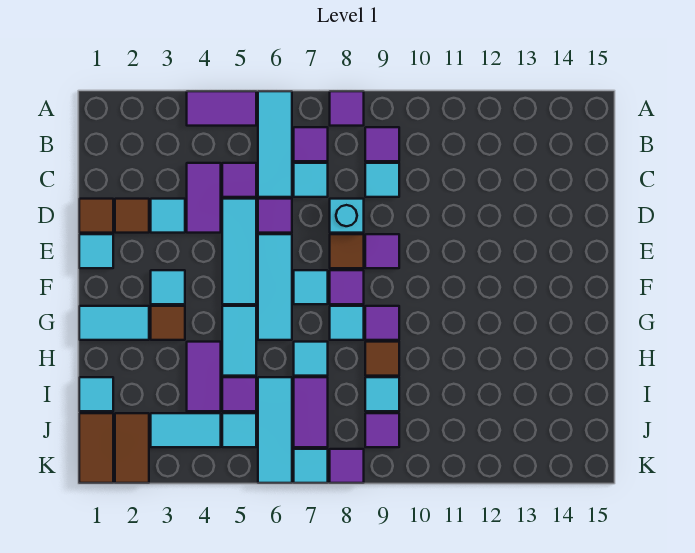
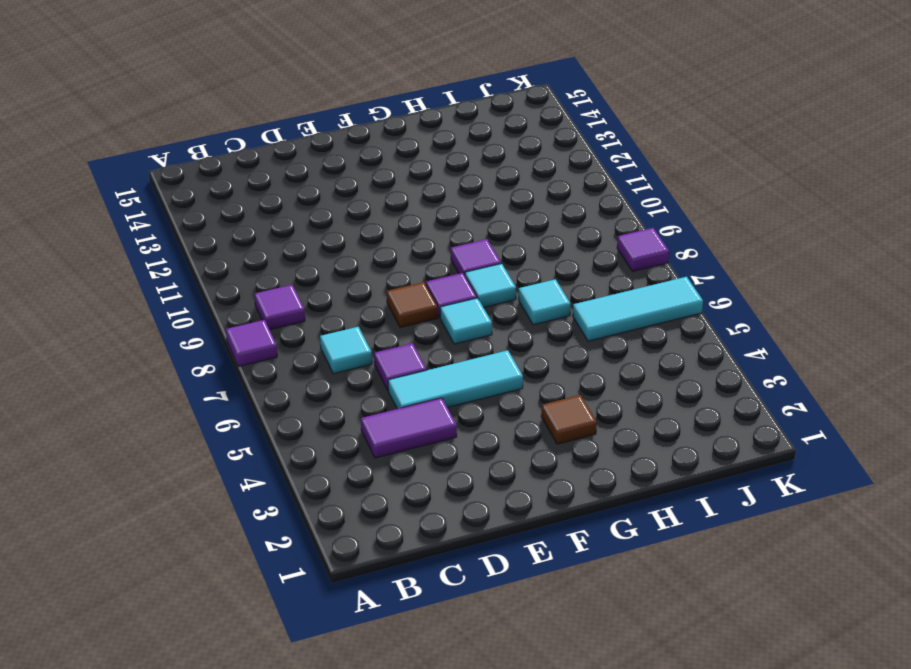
none -> purple tile A4:A5 level 1
none -> cyan tile A6:C6 level 1
none -> purple tile B7 level 1
none -> purple tile C5 level 1

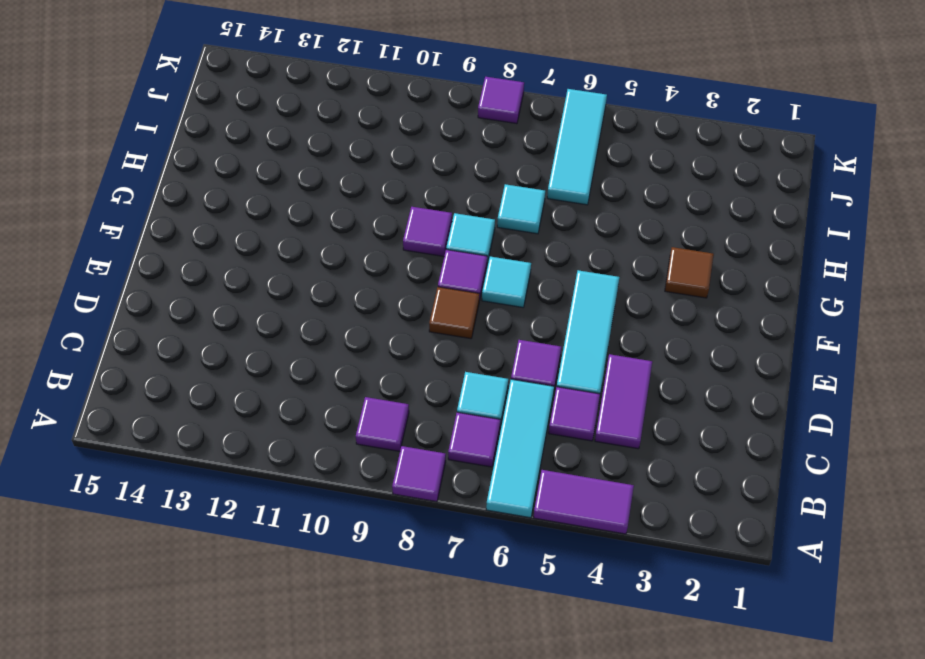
none -> cyan tile C9 level 1
none -> brown tile D1 level 1
none -> brown tile D2 level 1
none -> cyan tile D3 level 1

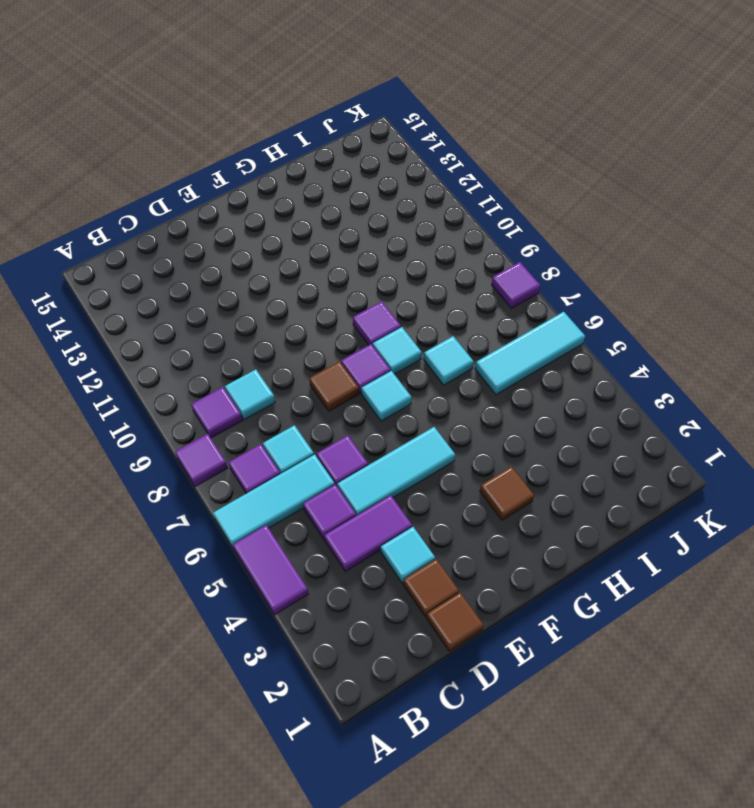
none -> cyan brick D8 level 1
none -> cyan tile E1 level 1
none -> cyan tile E6:G6 level 1
none -> purple tile E9 level 1

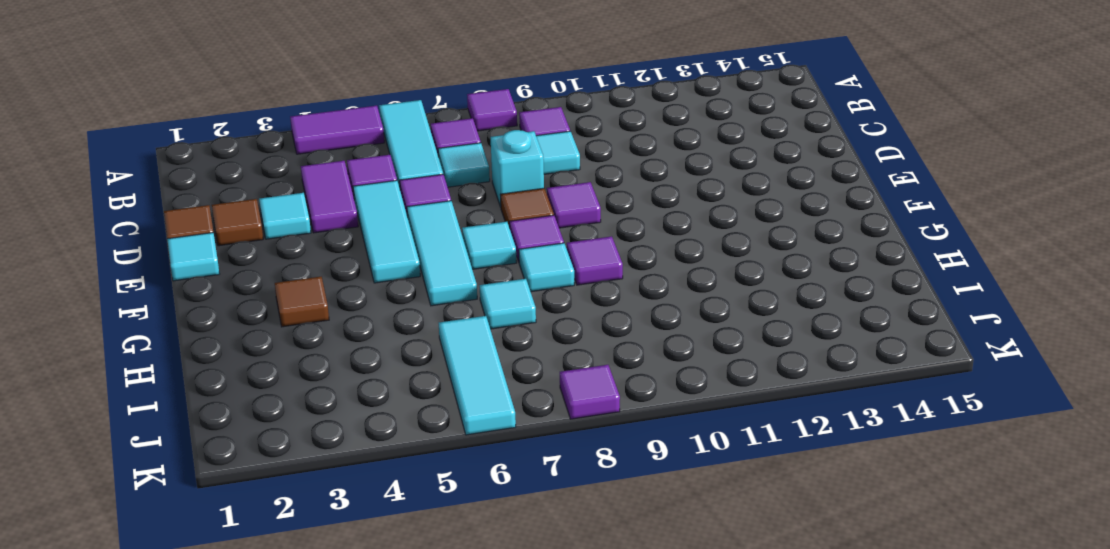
none -> cyan tile F3 level 1
none -> cyan tile G1:G2 level 1
none -> cyan tile G5:H5 level 1
none -> purple tile H4:I4 level 1

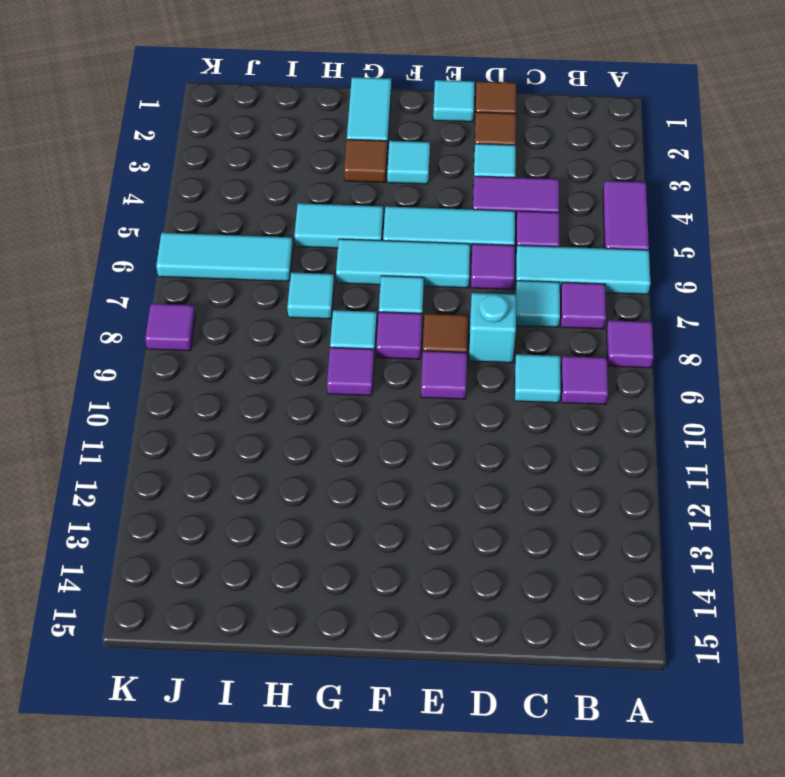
none -> purple tile H4:I4 level 1
none -> brown tile H9 level 1
none -> cyan tile I1 level 1
none -> purple tile I5 level 1

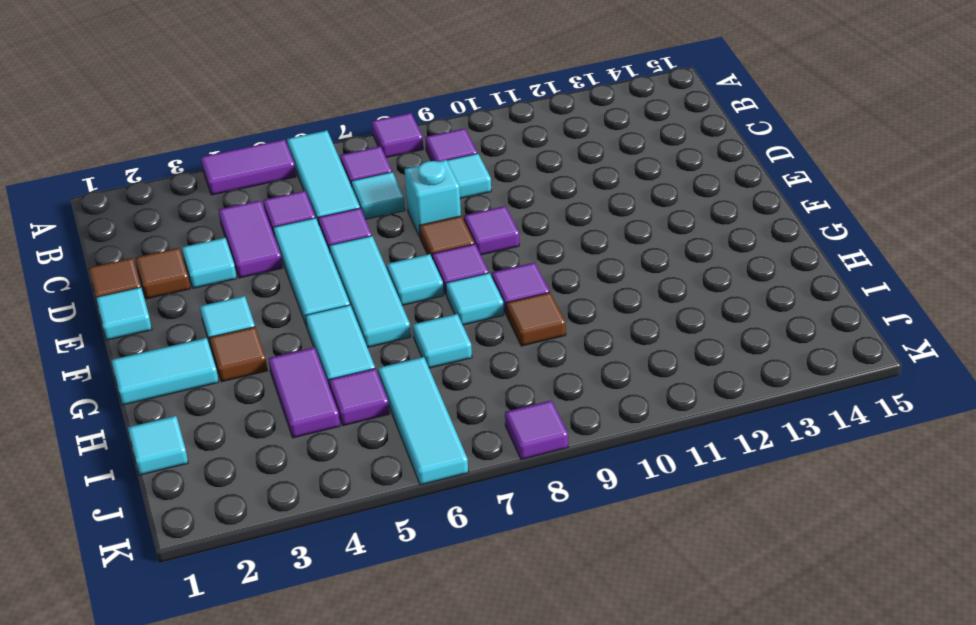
none -> purple tile I7:J7 level 1
none -> cyan tile I9 level 1
none -> brown tile J1:K1 level 1
none -> brown tile J2:K2 level 1

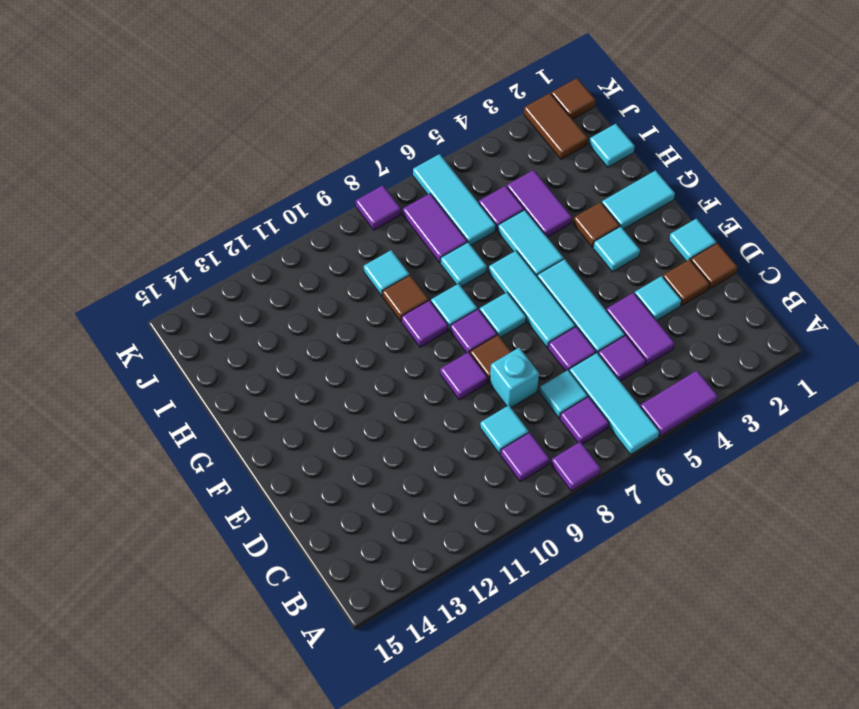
brown tile K1 level 1 -> brown tile J1:K1 level 1
none -> cyan tile J3:J4 level 1
none -> cyan tile J5 level 1
none -> purple tile J9 level 1
none -> cyan tile K7 level 1

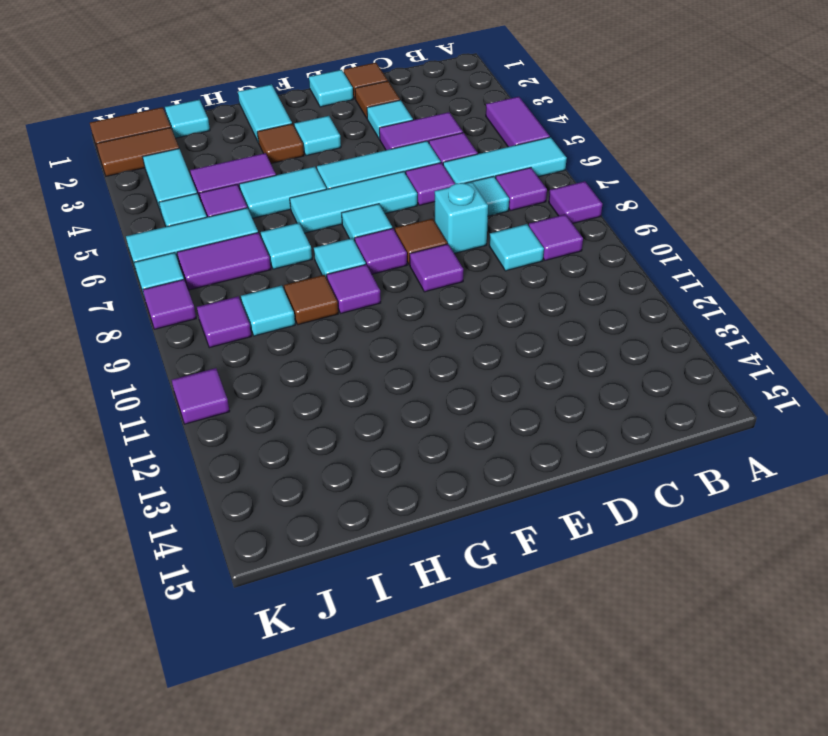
purple tile K11 level 1 -> none

